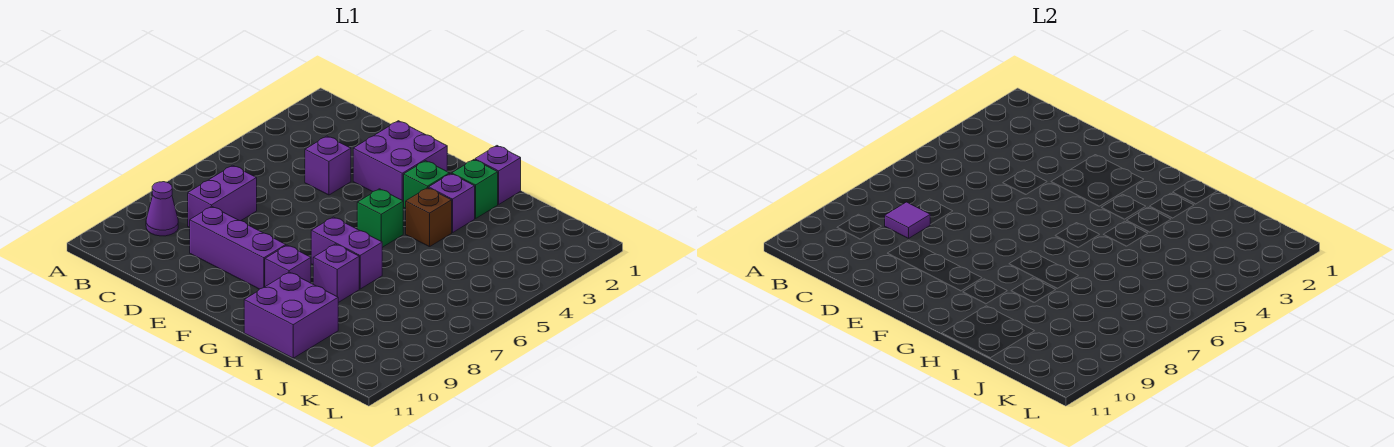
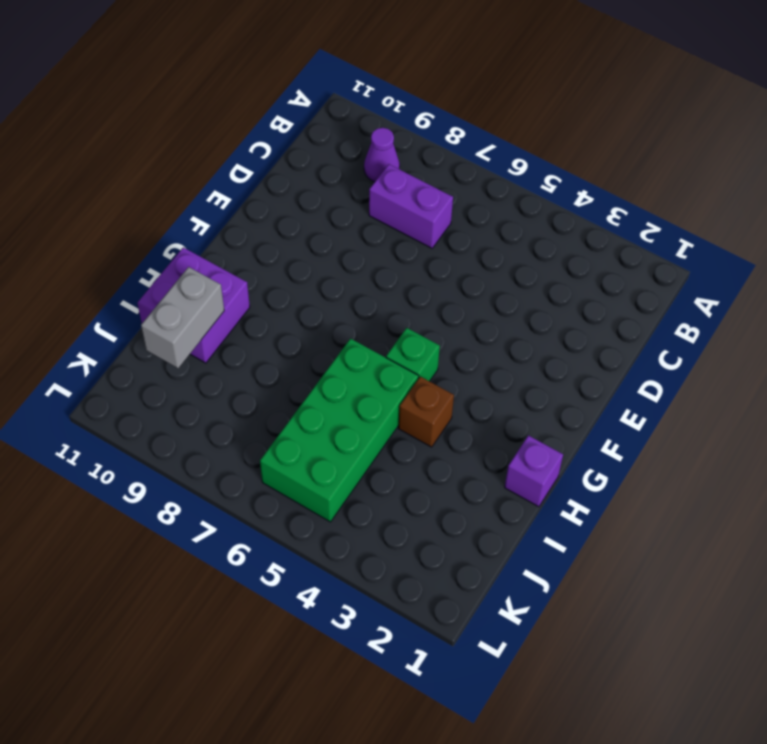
green brick H5:K6 level 1 -> none
grey brick I10:J10 level 2 -> none
none -> purple brick D4 level 1
none -> purple brick D9:F9 level 1
none -> purple brick E2:F3 level 1

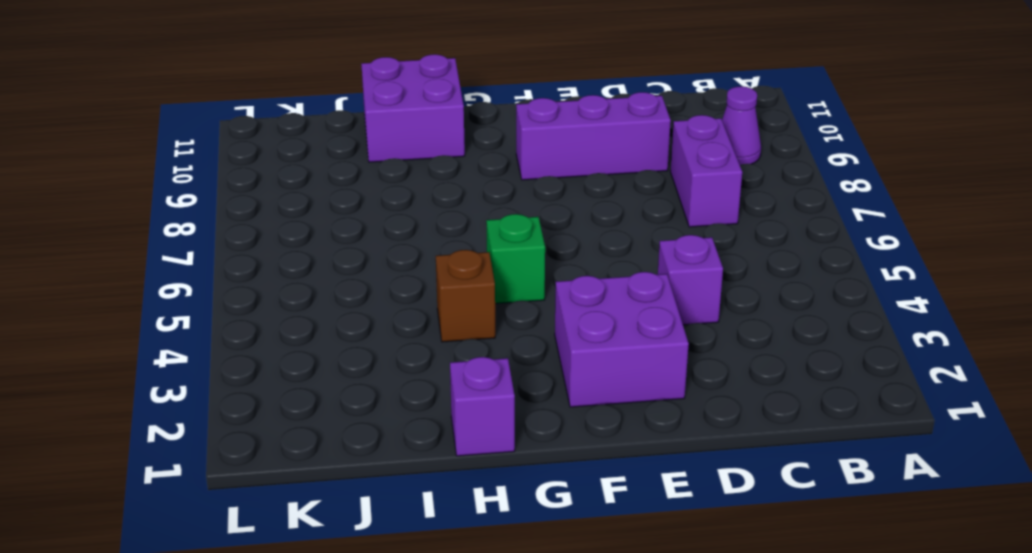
none -> green brick G3 level 1
none -> purple brick G7:H7 level 1
none -> purple brick G9 level 1

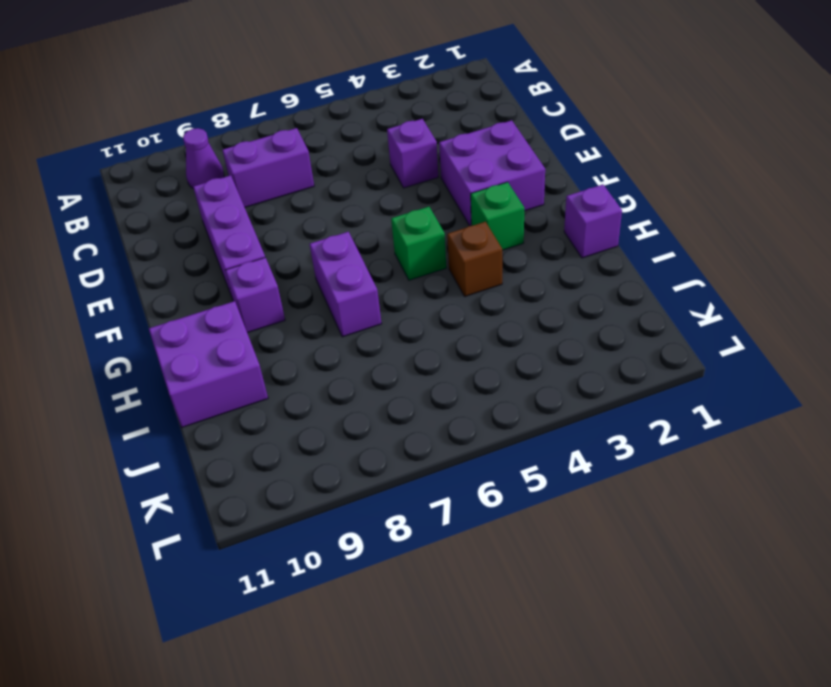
none -> green brick H2 level 1
none -> purple brick H3 level 1
none -> purple brick H8 level 1

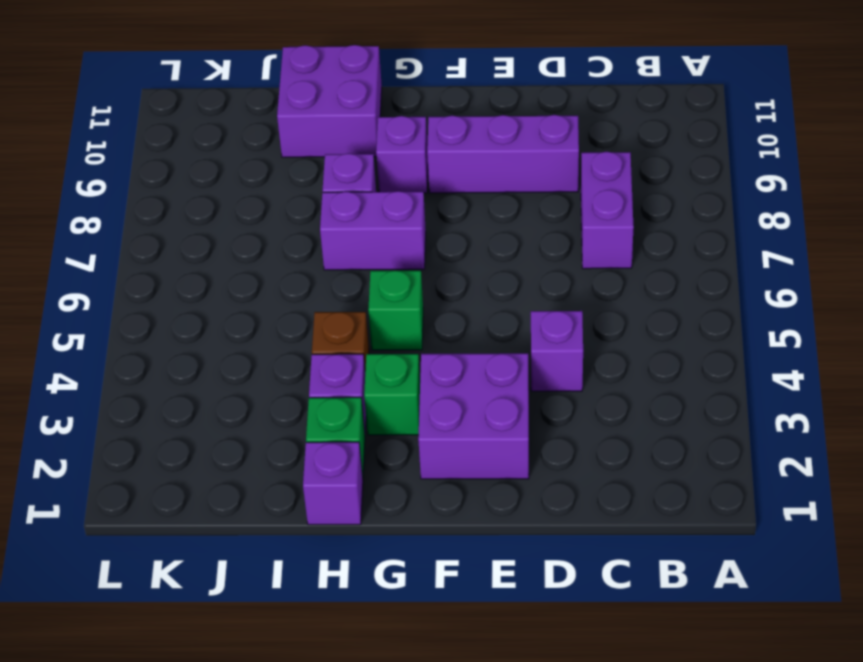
none -> purple cone B9 level 1
none -> purple tile C8 level 2

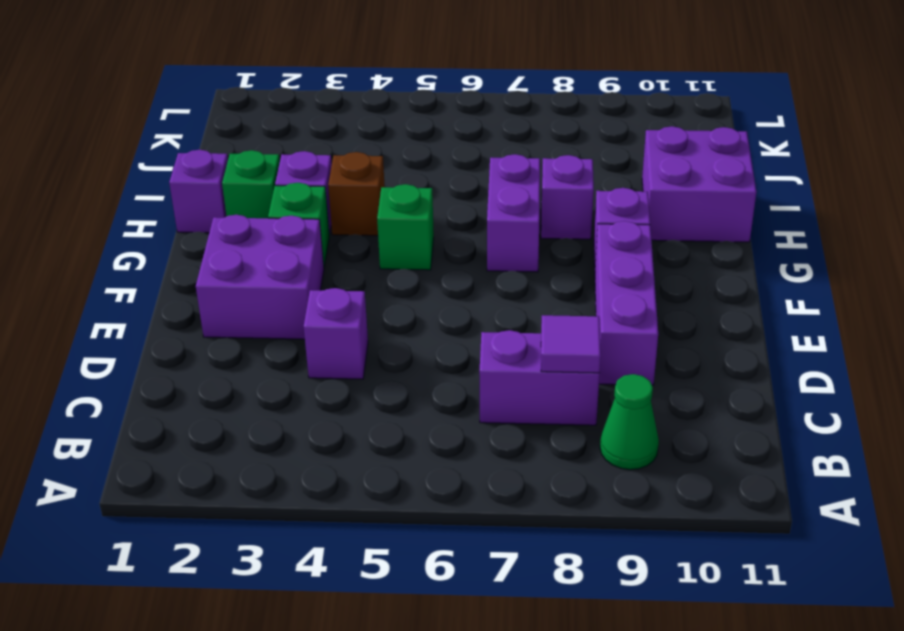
green cone B9 level 1 -> purple cone B9 level 1

